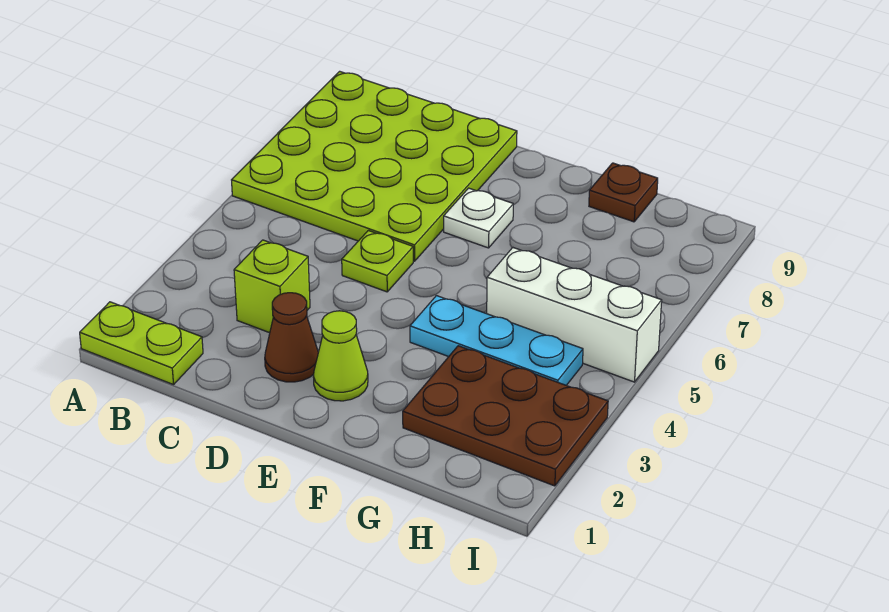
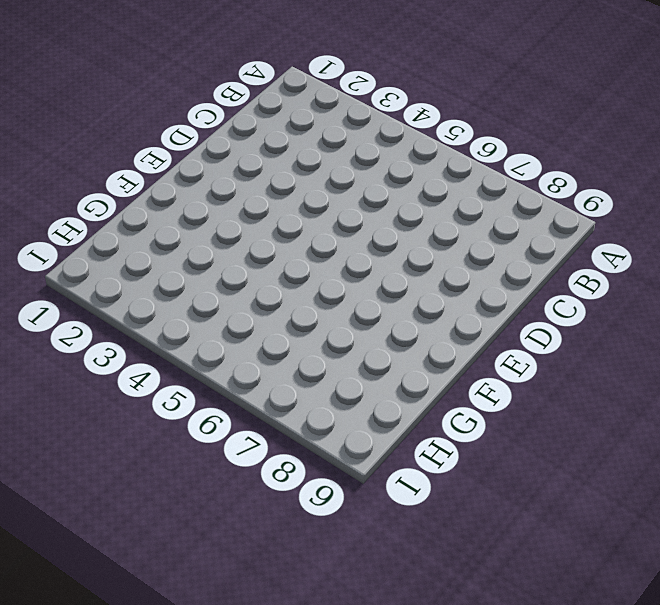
none -> lime plate A1:B1 level 1
none -> lime plate A6:D9 level 1

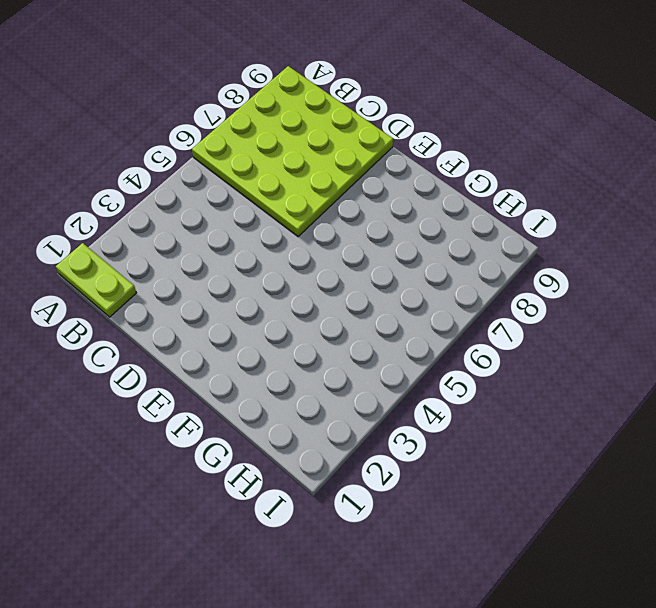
none -> lime brick C3 level 1
none -> brown cone D2 level 1

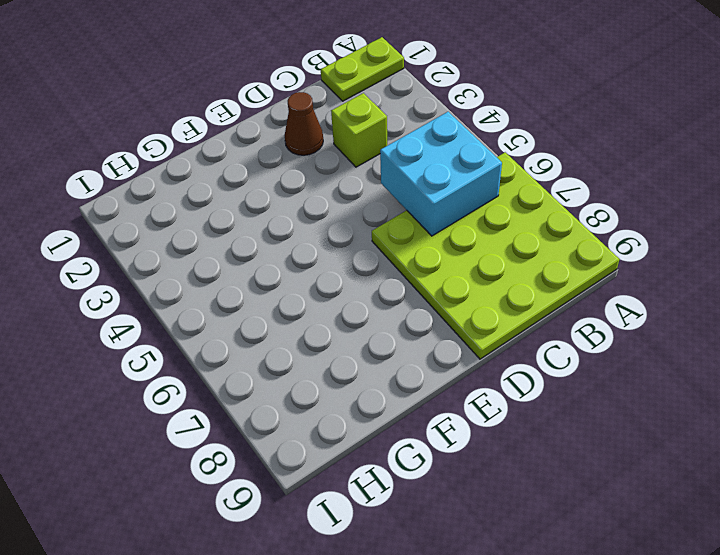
cyan brick B5:C6 level 2 -> none
none -> lime plate D5 level 1
none -> lime cone E2 level 1

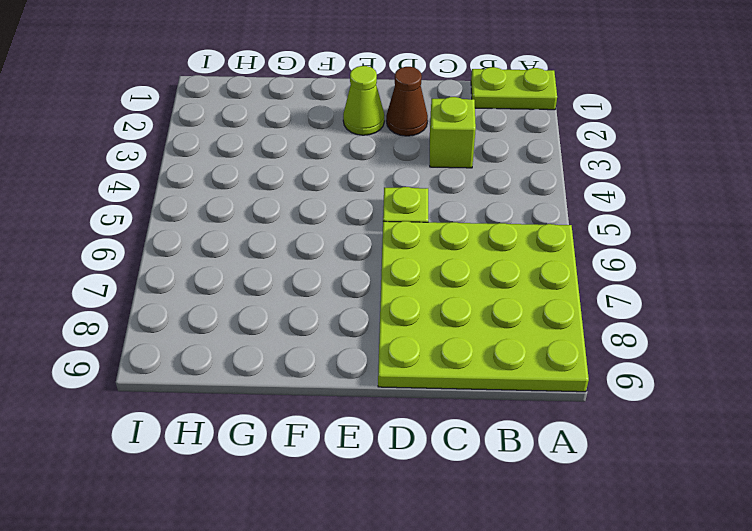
none -> white plate E7 level 1
none -> cyan plate F4:H4 level 1

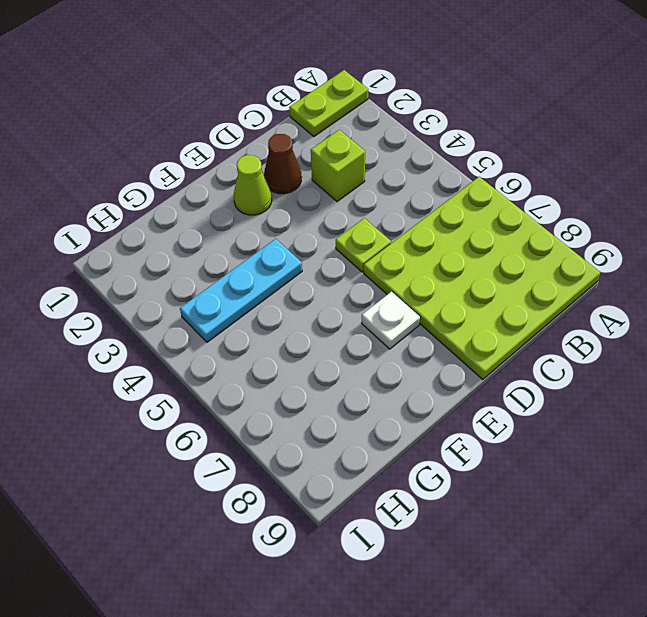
none -> brown plate G2:I3 level 1
none -> white brick G5:I5 level 1

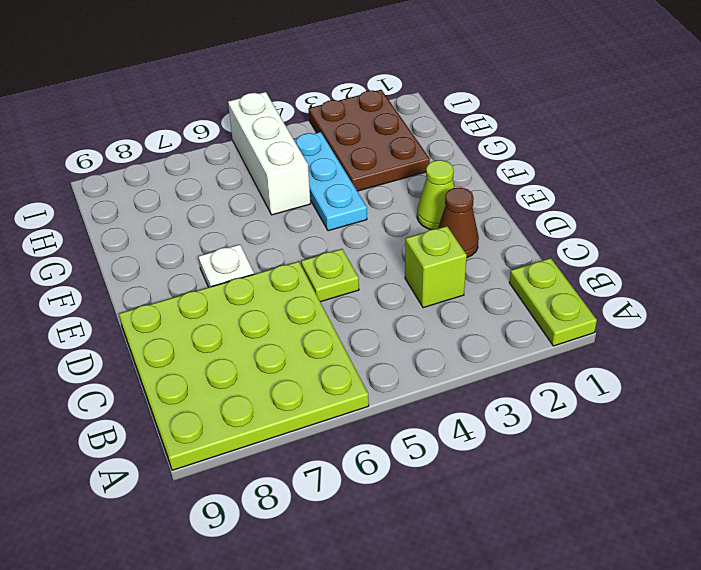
none -> brown plate G9 level 1

